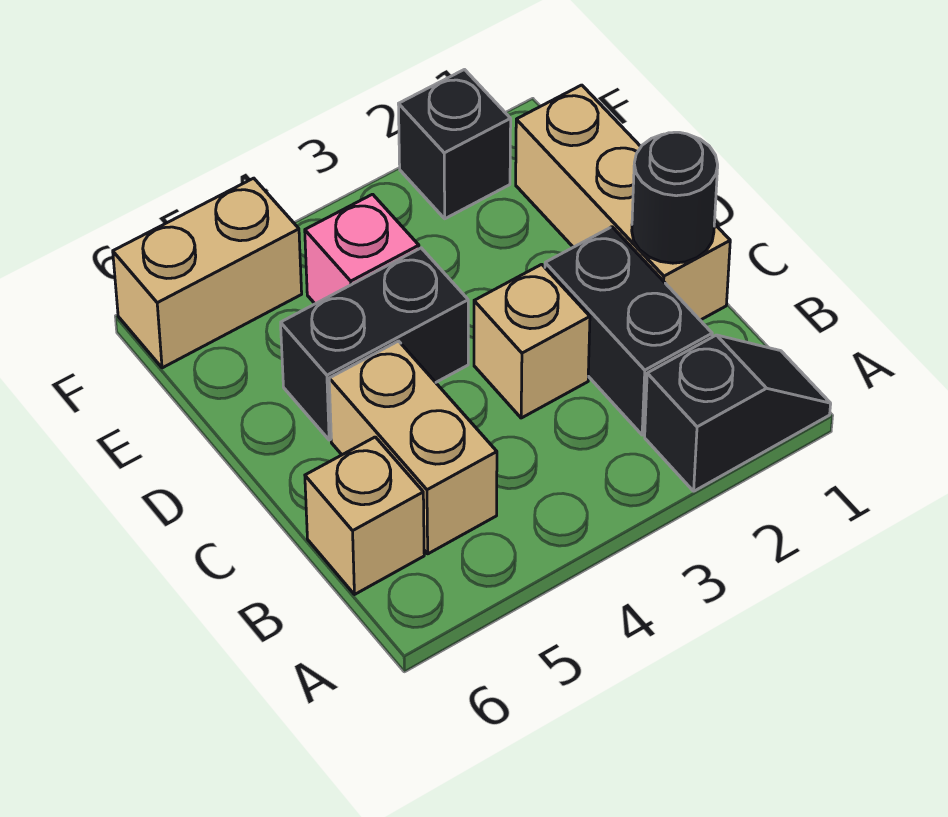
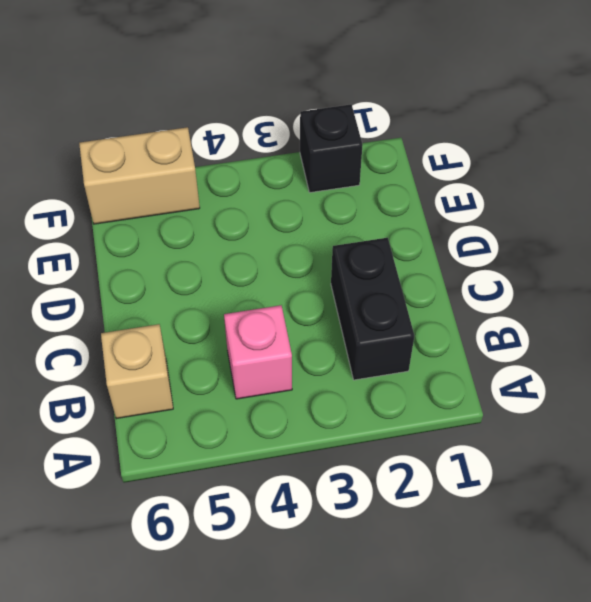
pink brick B4 level 1 -> pink brick E4 level 1
none -> black slope A1:A2 level 1 top 2
none -> tan brick B5:C5 level 1

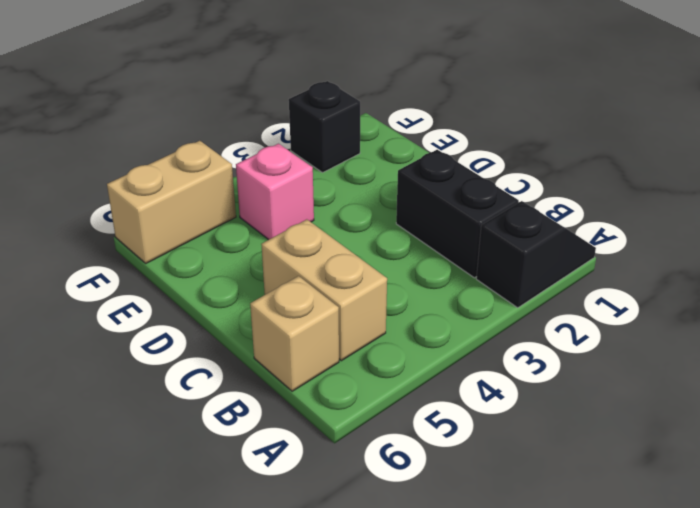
none -> tan brick C1:E1 level 1
none -> tan brick C3 level 1

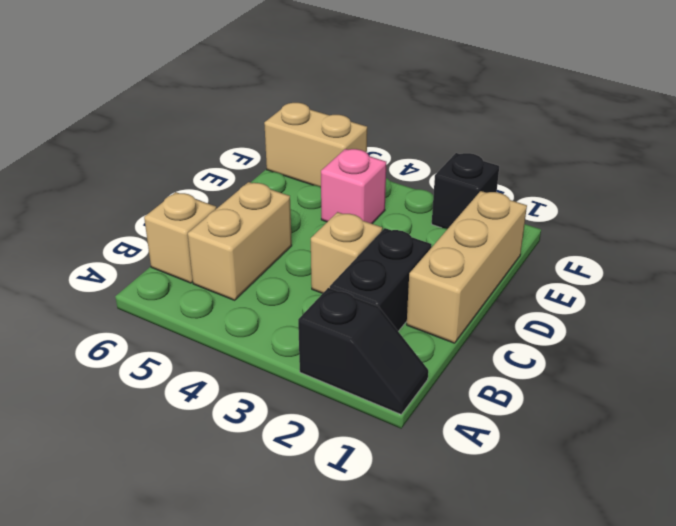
none -> black brick D4:D5 level 1
none -> black round brick C1 level 2

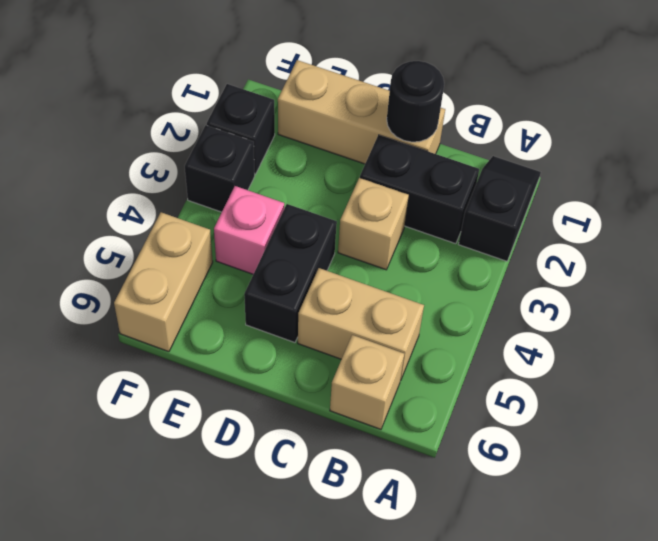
black brick F3 level 1 -> none

